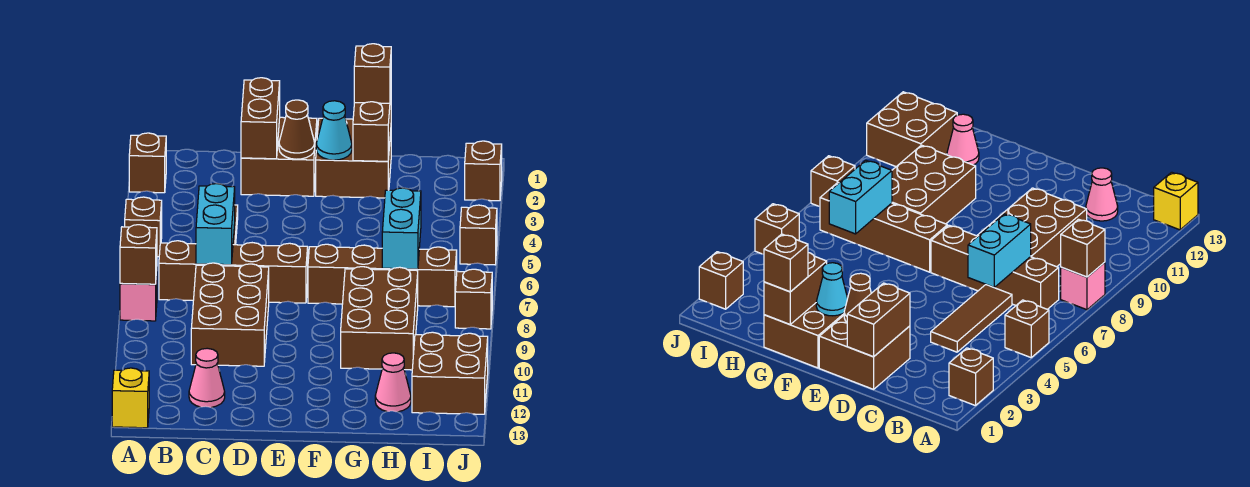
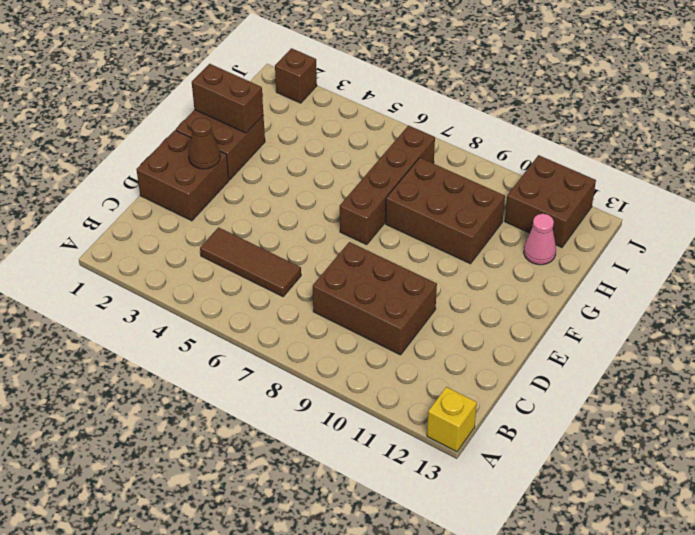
none -> brown brick A2 level 1
none -> brown brick A5 level 1
none -> pink brick A8 level 1

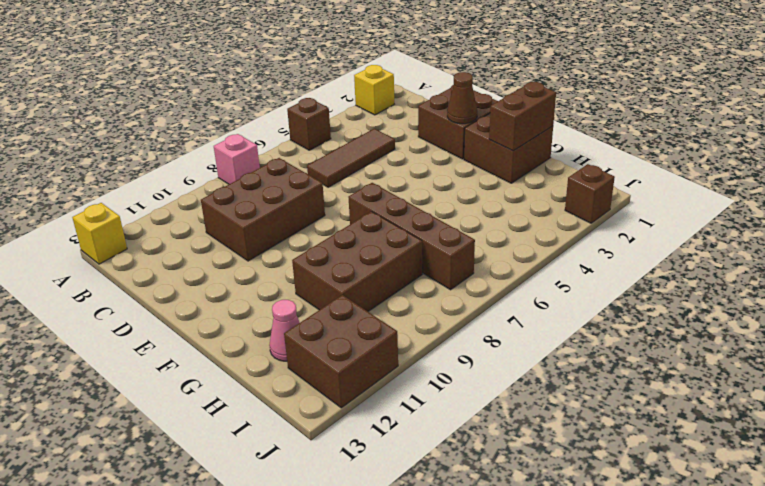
yellow brick A2 level 1 -> brown brick A2 level 1
none -> brown brick B7:E7 level 1
none -> pink cone C12 level 1
none -> brown brick J5 level 1

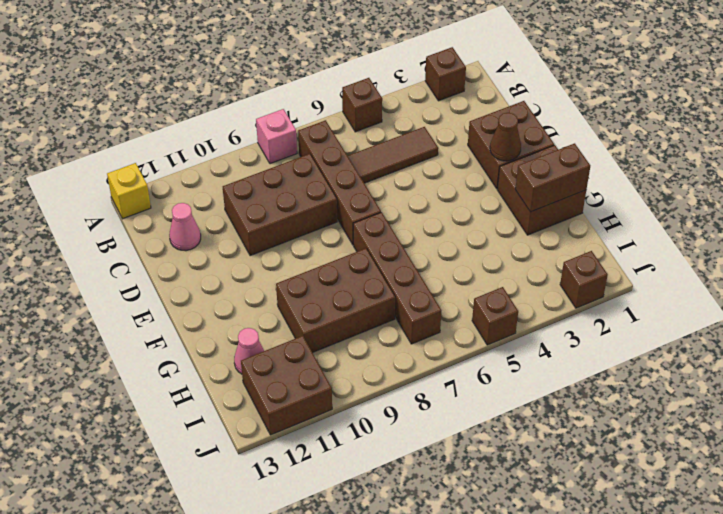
none -> brown brick J8 level 1
none -> brown brick A8 level 2
none -> cyan brick C6:C7 level 2

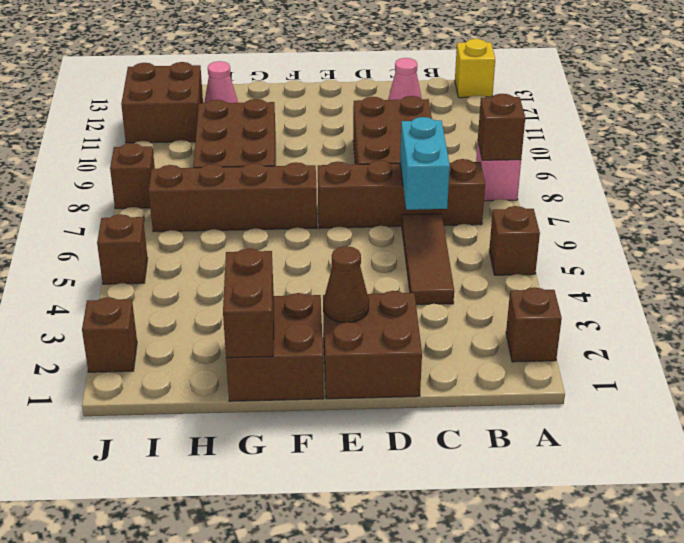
none -> brown brick D1:D2 level 2
none -> cyan cone F2 level 2
none -> cyan brick H6:H7 level 2

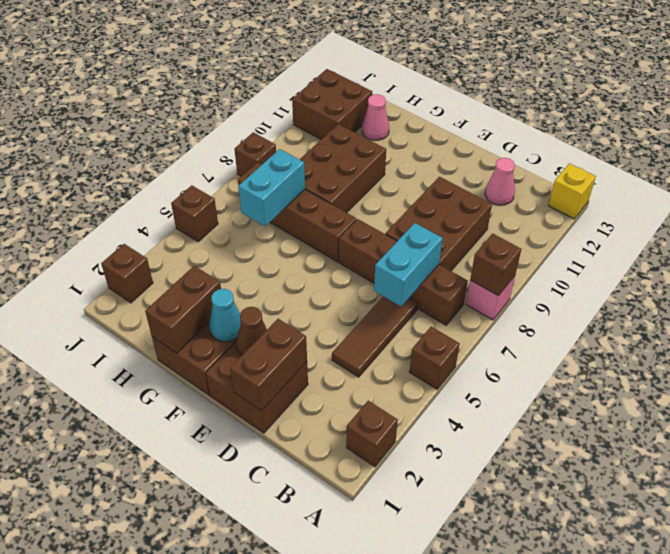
none -> brown brick G1 level 3

